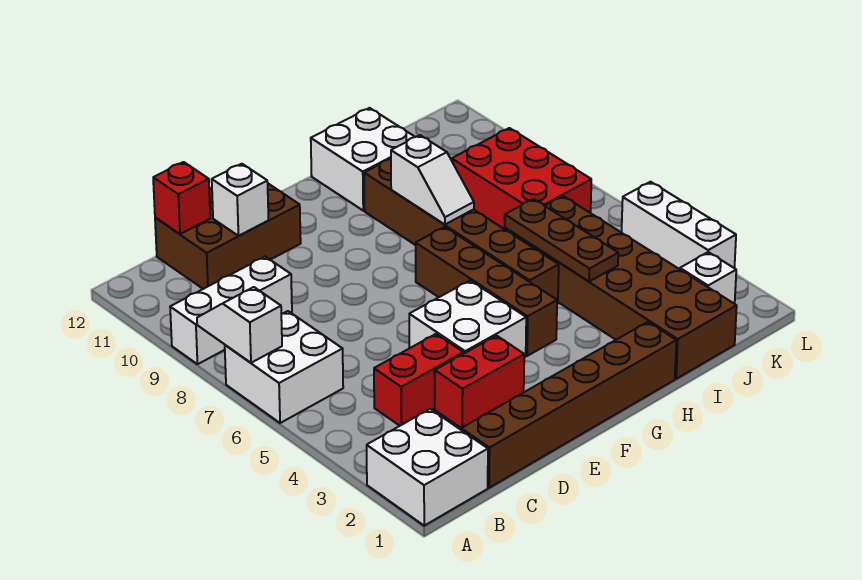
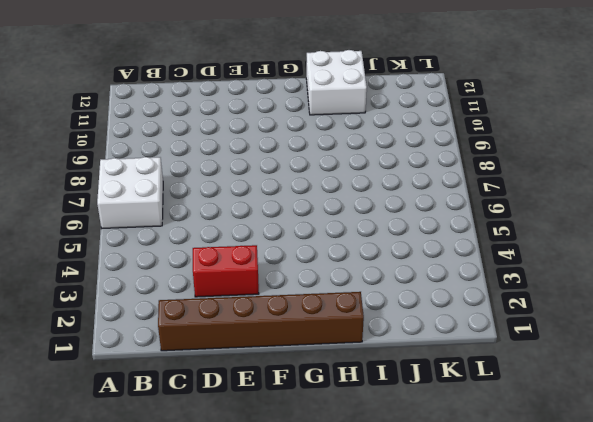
none -> white brick A1:B2 level 1
none -> white brick A9:C9 level 1
none -> red brick C4:D4 level 1

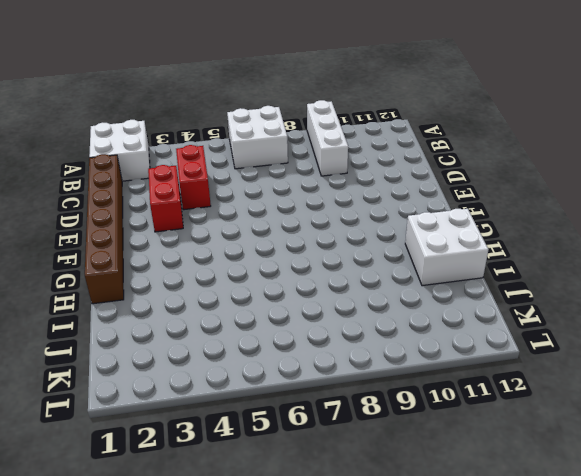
none -> brown brick C11:E12 level 1
none -> white brick E4:F5 level 1
none -> brown brick G4:G7 level 1

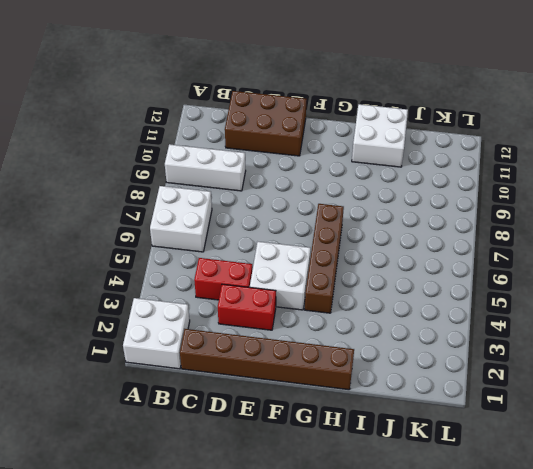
none -> brown brick H5:H10 level 1
none -> brown brick I1:J6 level 1
none -> red brick J7:K9 level 1

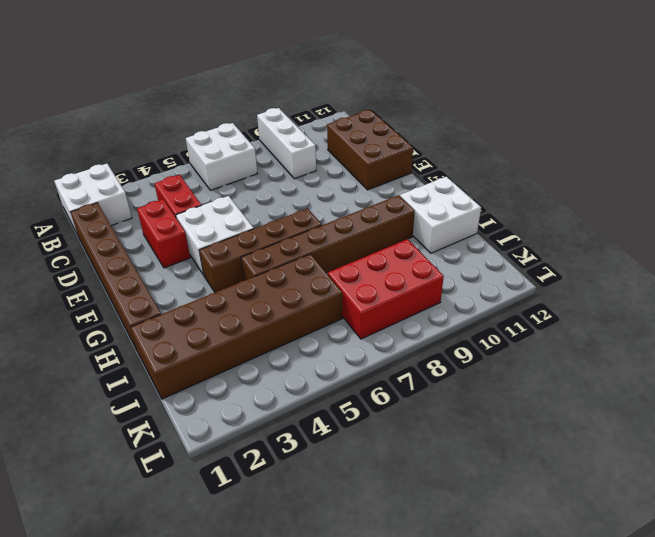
none -> white brick K2 level 1
none -> white brick L3:L5 level 1
none -> white slope A7:A8 level 2 top 7

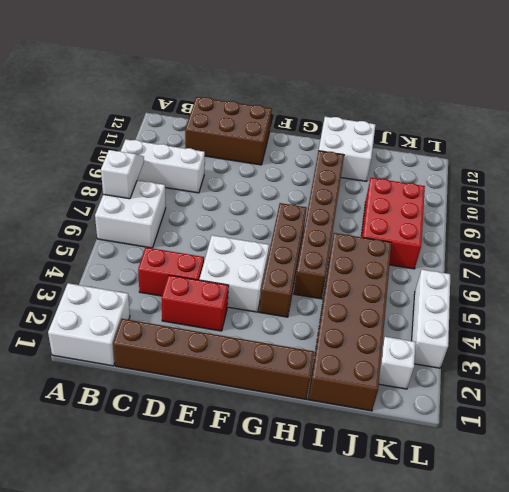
none -> red brick C12 level 2
none -> white brick D11 level 2
none -> white slope H8:H9 level 2 top 9

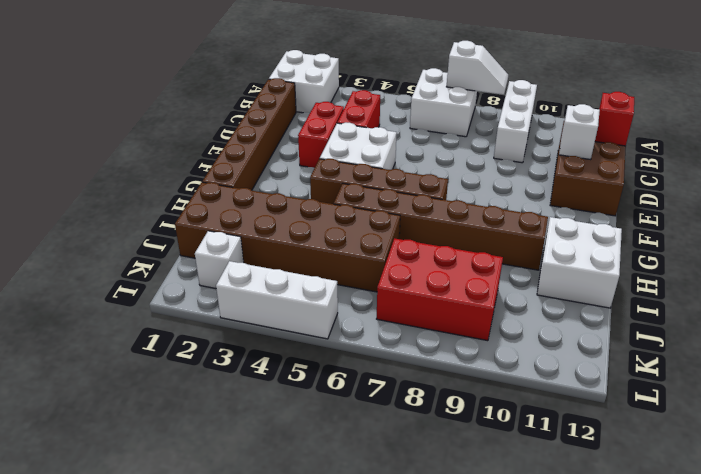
none -> white slope H8:H9 level 2 top 9
none -> brown plate I4:I6 level 2

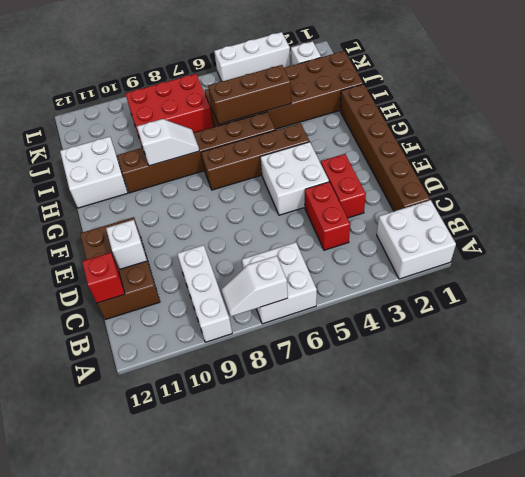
brown brick I4:I6 level 2 -> brown plate I4:I6 level 2

